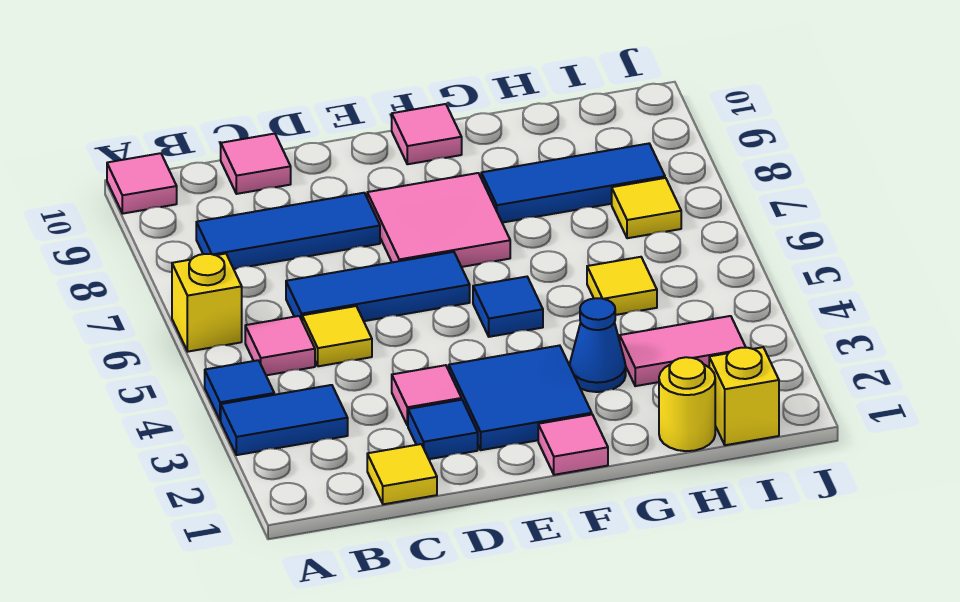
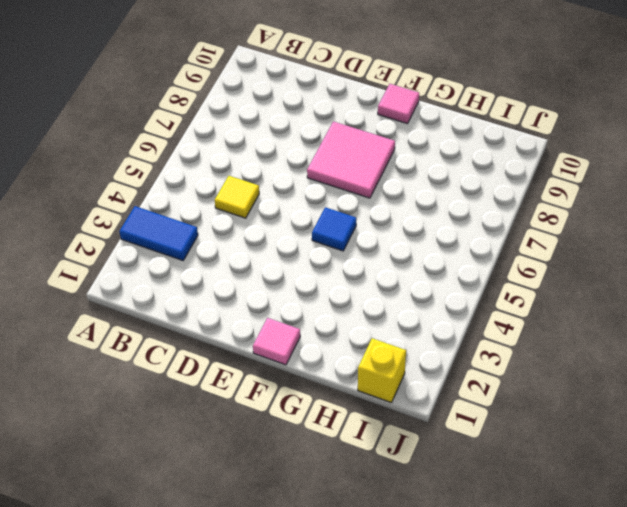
none -> blue tile A4 level 1
none -> yellow brick A6 level 1
none -> pink tile A10 level 1

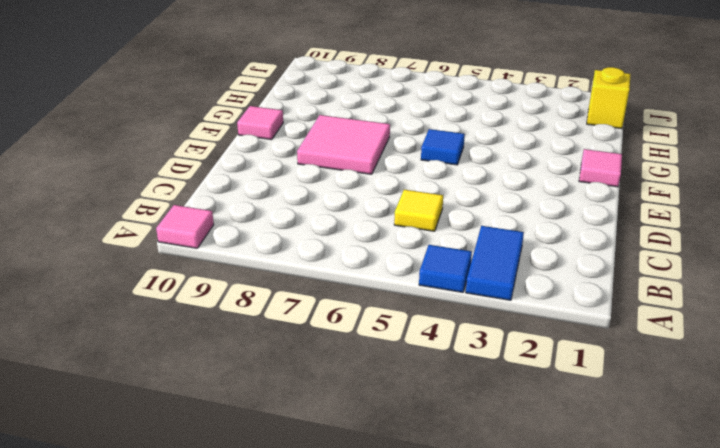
none -> yellow brick A6 level 1
none -> pink tile B5 level 1
none -> blue tile B8:D8 level 1

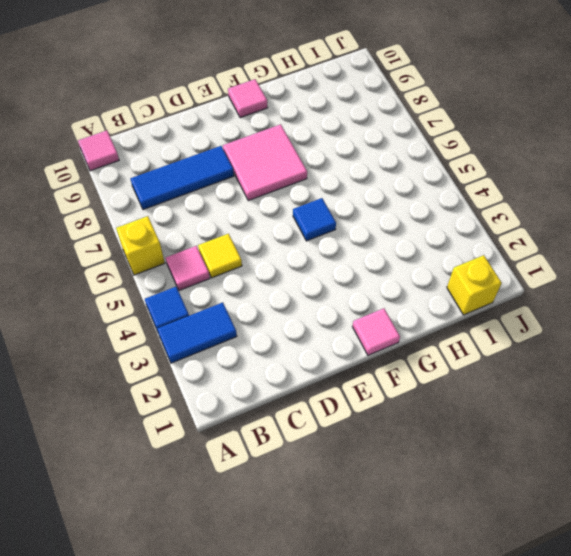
none -> yellow tile C1 level 1
none -> blue tile C6:E6 level 1
none -> pink tile C10 level 1

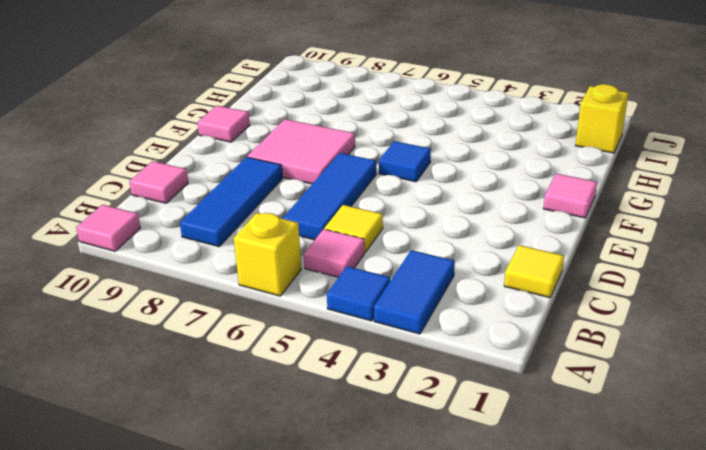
none -> blue tile D2 level 1
none -> pink tile D3 level 1
none -> blue tile E2:F3 level 1

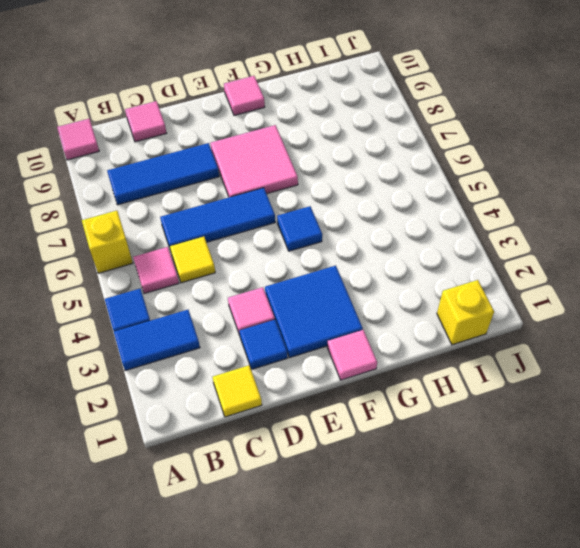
none -> blue cone G3 level 1
none -> blue tile G8:I8 level 1
none -> yellow round brick H1 level 1

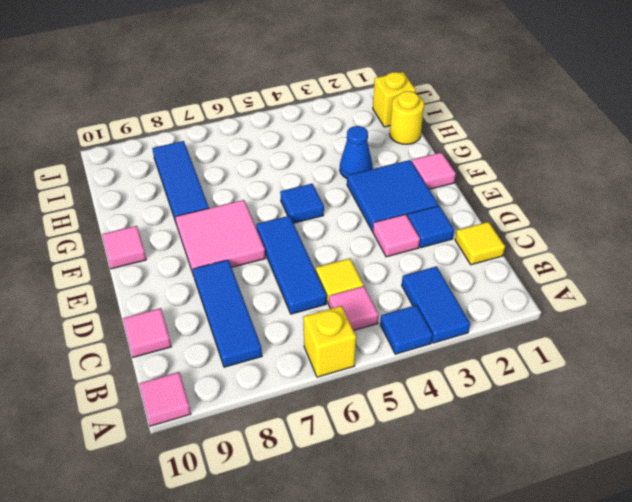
none -> pink tile H3:I3 level 1
none -> yellow tile H5 level 1
none -> yellow tile I7 level 1

